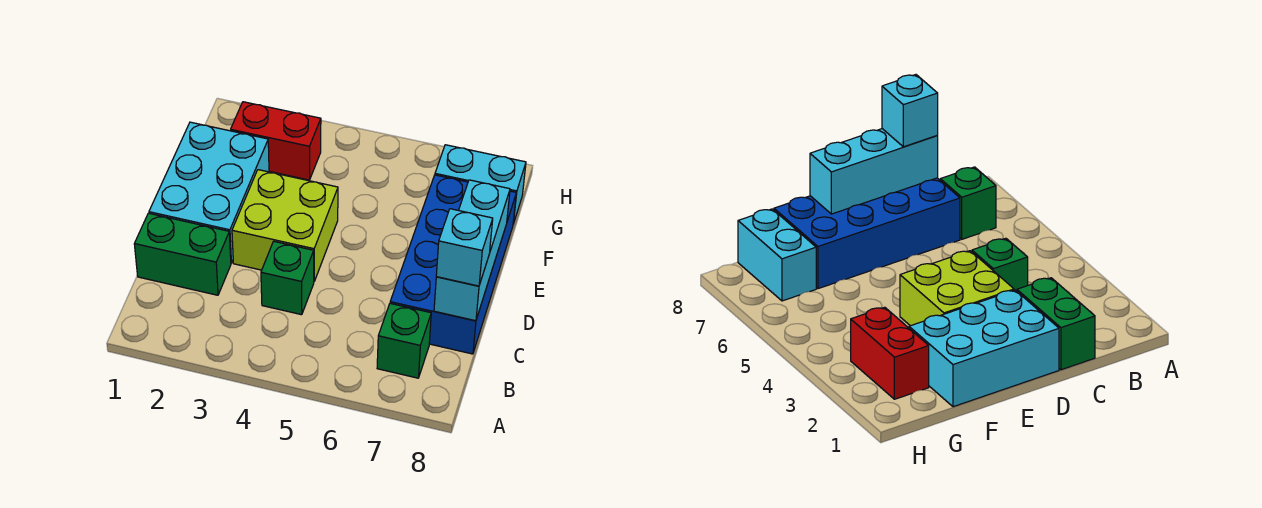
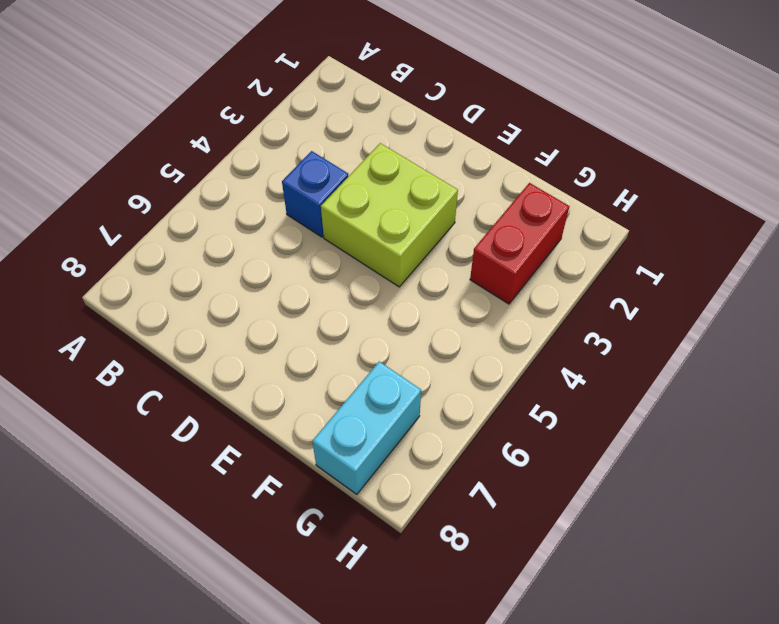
blue brick C4 level 1 -> green brick C4 level 1
none -> green brick B7 level 1
none -> green brick C1:C2 level 1

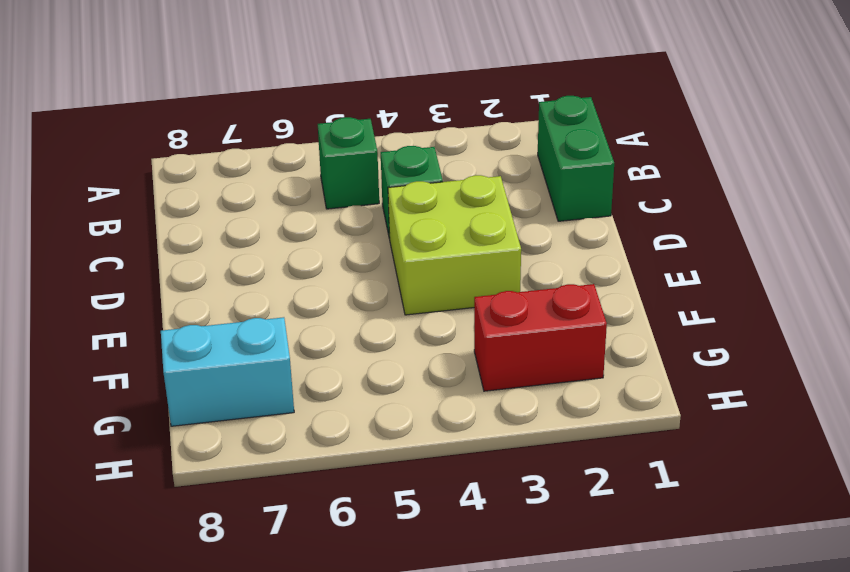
green brick B1:C1 level 1 -> green brick C1:C2 level 1
green brick B5 level 1 -> green brick B7 level 1
none -> blue brick C7:F8 level 1
none -> cyan brick D1:F2 level 1

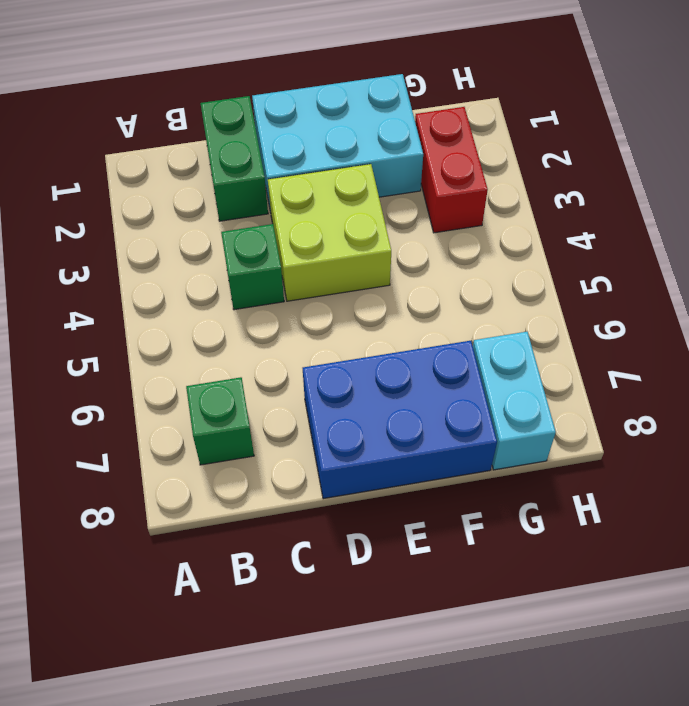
blue brick D7:F8 level 1 -> blue brick C7:F8 level 1
none -> cyan brick C8:E8 level 2
none -> cyan brick C8 level 3

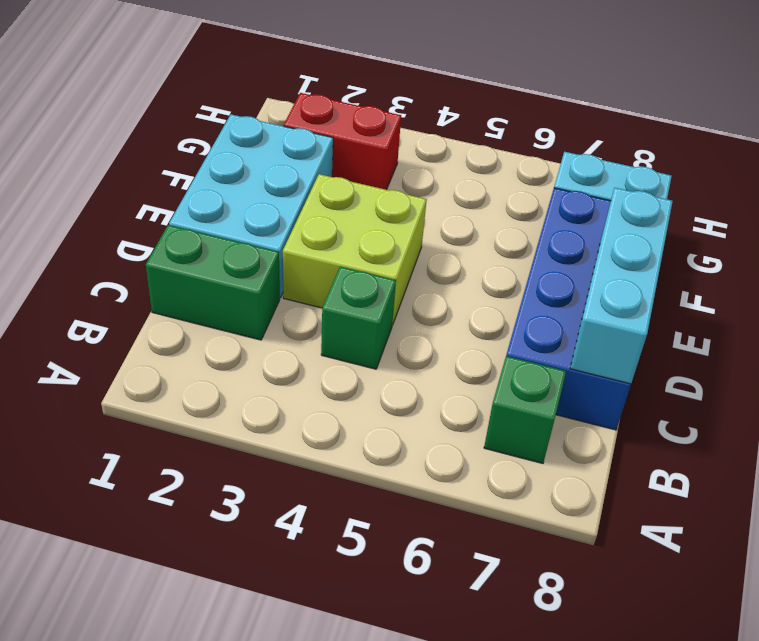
none -> cyan brick C8 level 3

